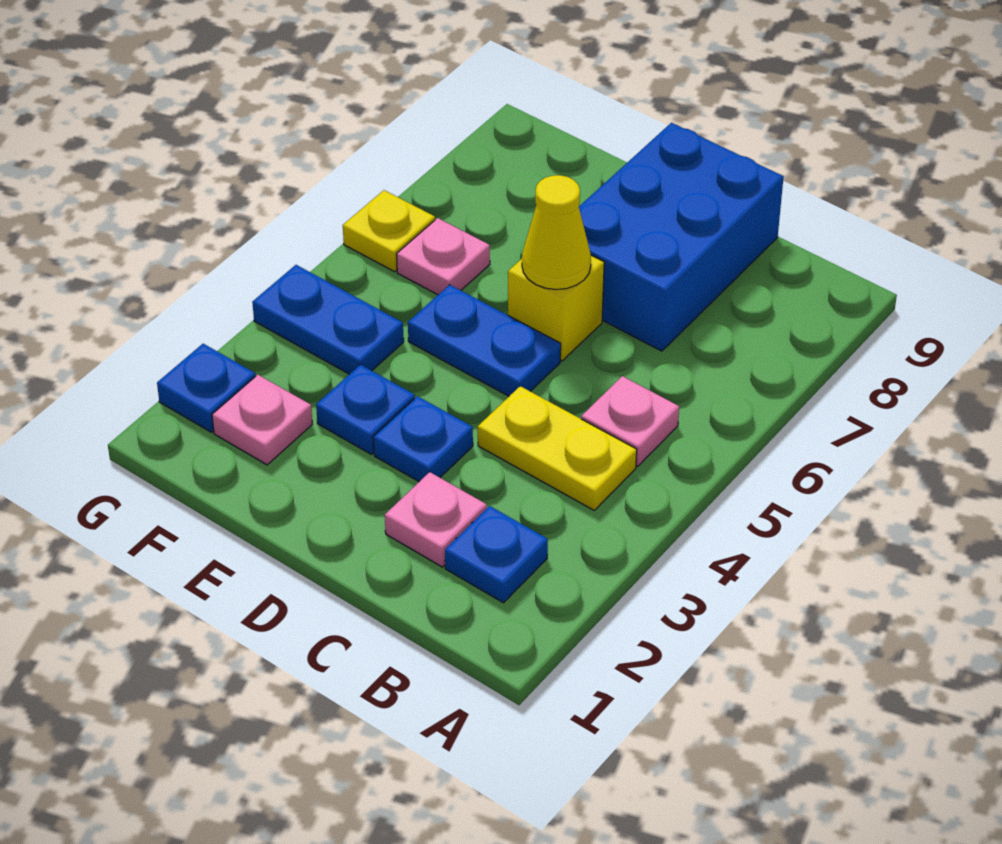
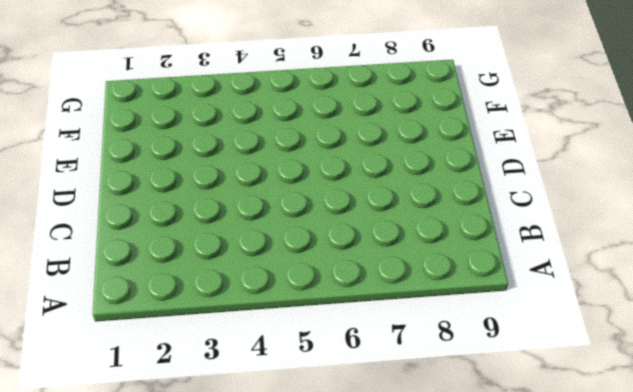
none -> blue plate B2 level 1
none -> yellow plate B4:C4 level 1
none -> pink plate B5 level 1

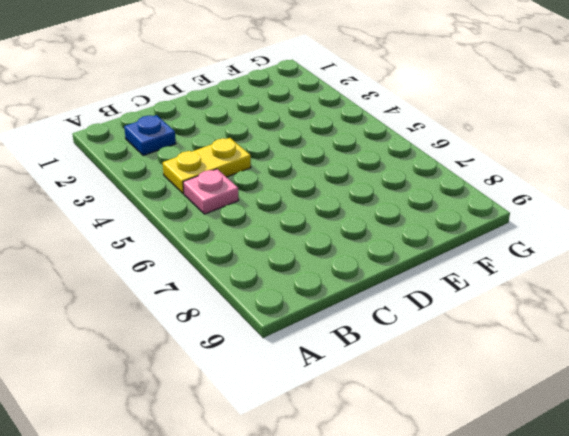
none -> pink plate C2 level 1
none -> blue brick C7:D9 level 1
none -> blue plate D3 level 1

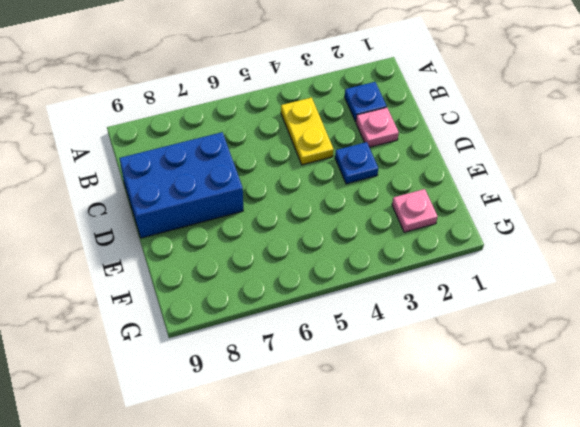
none -> pink plate B5 level 1
none -> blue plate D5:E5 level 1
none -> yellow brick D6 level 1

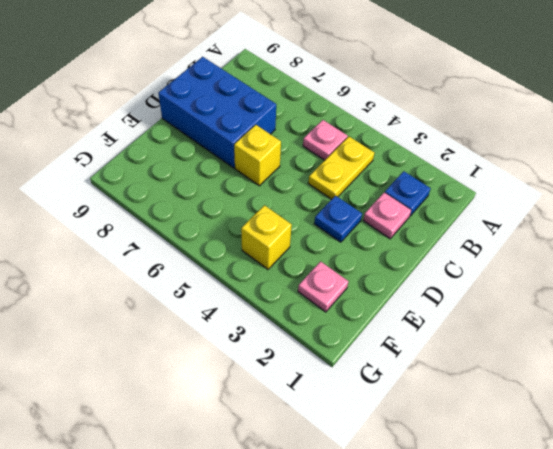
yellow brick F4 level 1 -> blue plate F4:G4 level 1
none -> blue plate D5:E5 level 1
none -> blue plate E3 level 1
none -> pink plate F6 level 1

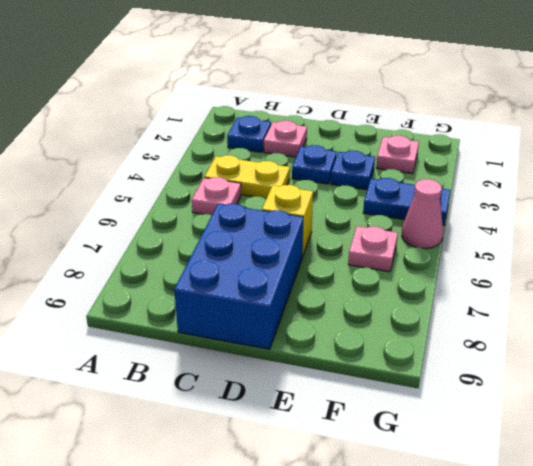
pink cone G5 level 1 -> none
none -> blue plate D5:E5 level 1
none -> blue plate G2 level 1
none -> yellow plate G6 level 1

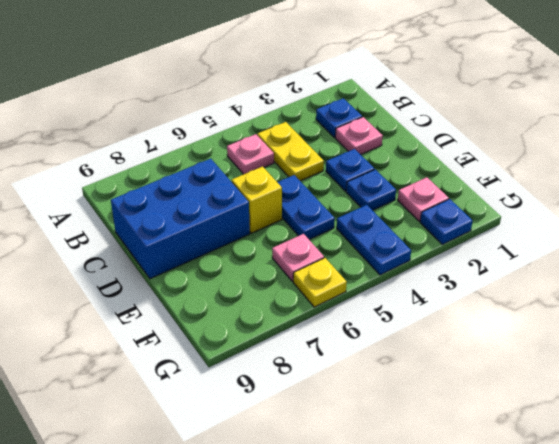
none -> yellow cone D6 level 2

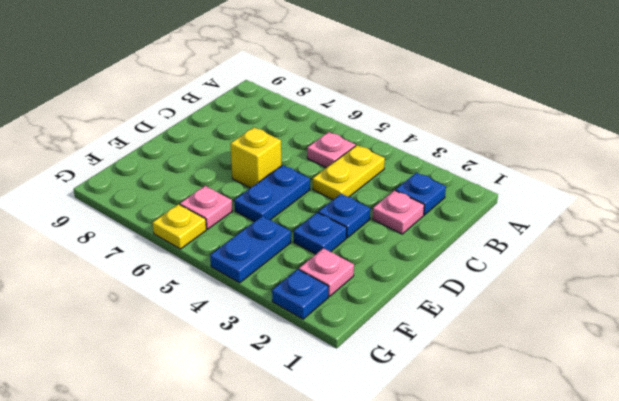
none -> blue brick C7:D9 level 1
none -> yellow cone D6 level 2

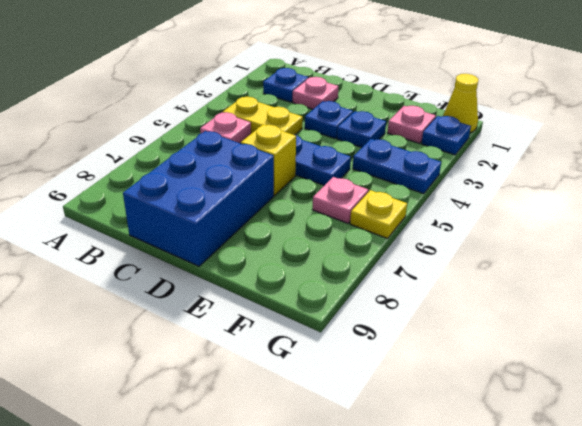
yellow cone G1 level 1 -> yellow cone D6 level 2

